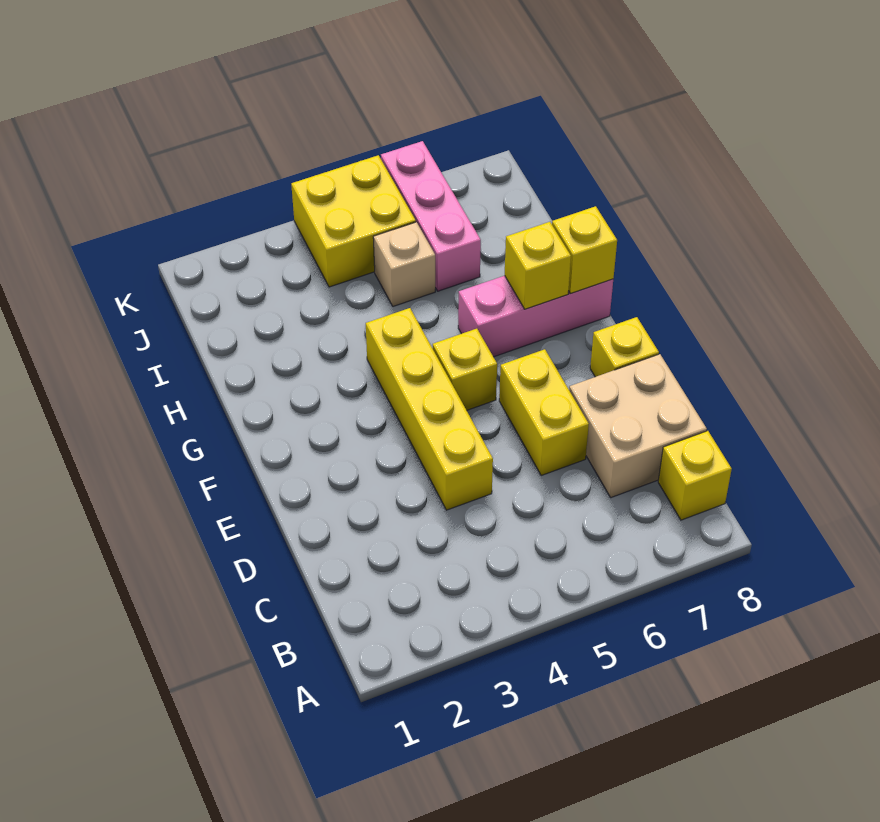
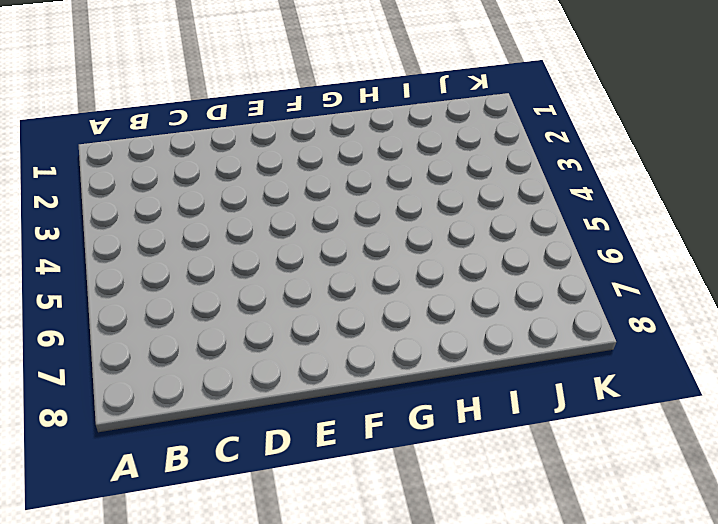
none -> yellow brick B8 level 1
none -> tan brick C7:D8 level 1
none -> yellow brick D4:G4 level 1

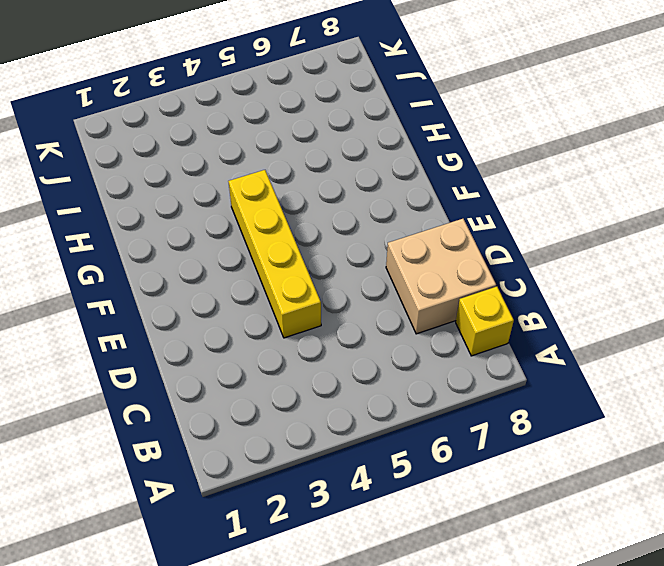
none -> yellow brick D6:E6 level 1
none -> yellow brick E8 level 1
none -> yellow brick F5 level 1

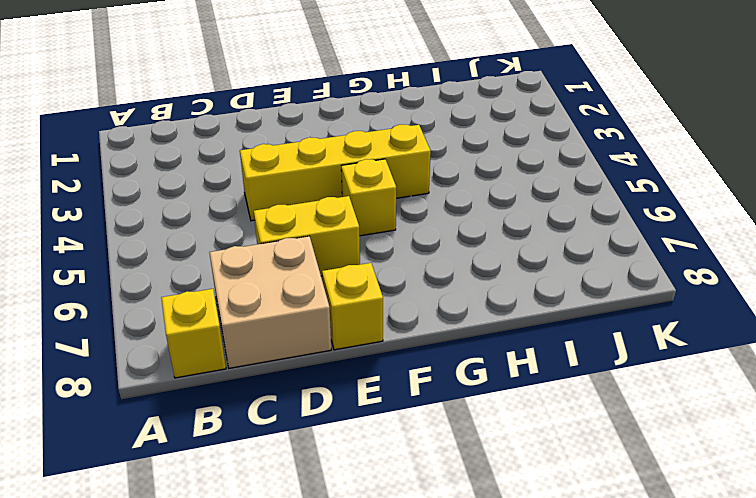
none -> pink brick G6:G8 level 1
none -> tan brick I5 level 1
none -> pink brick I6:K6 level 1

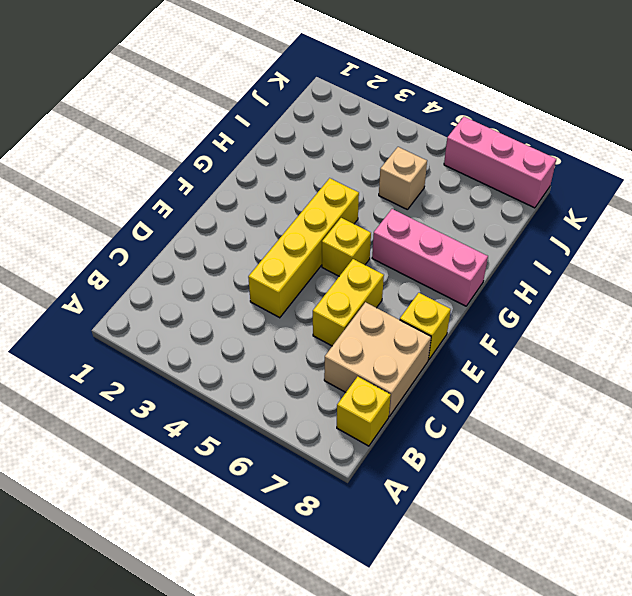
pink brick K6:K8 level 1 -> pink brick I6:K6 level 1
none -> yellow brick J4:K5 level 1
none -> yellow brick G7 level 2
none -> yellow brick G8 level 2

